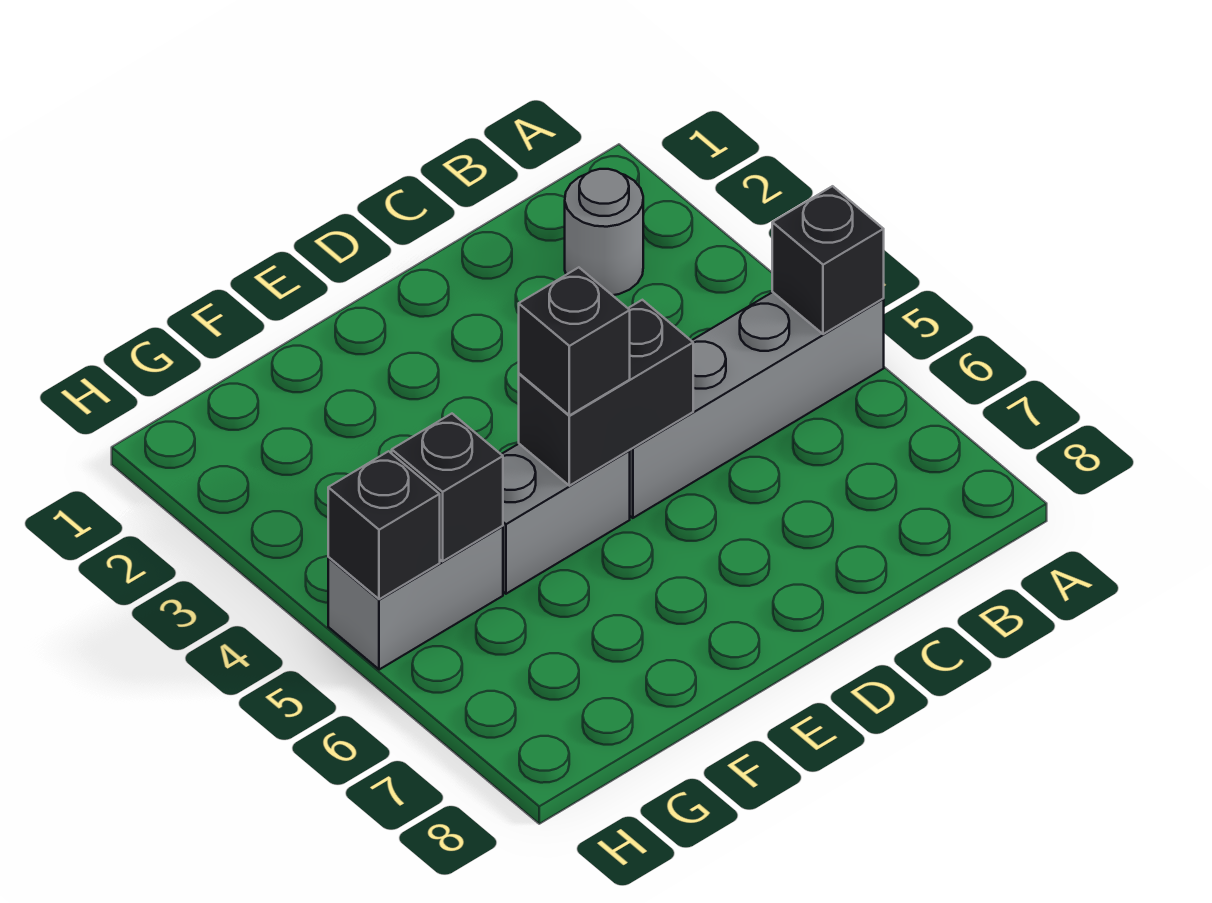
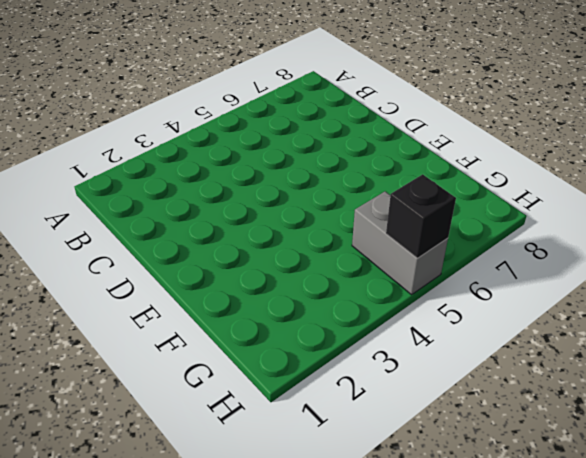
none -> grey brick A5:D5 level 1
none -> grey round brick B2 level 1

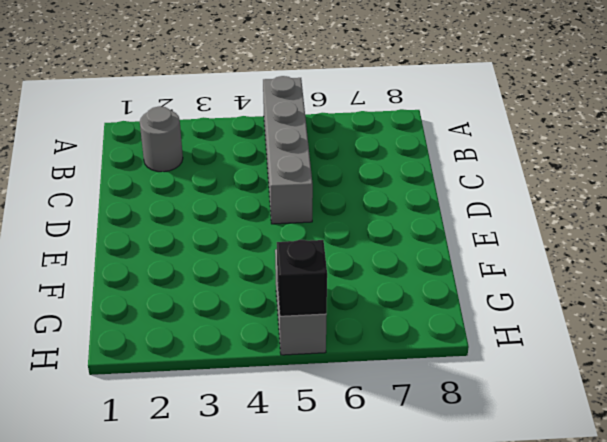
none -> grey brick E5:F5 level 1
none -> black brick A5 level 2

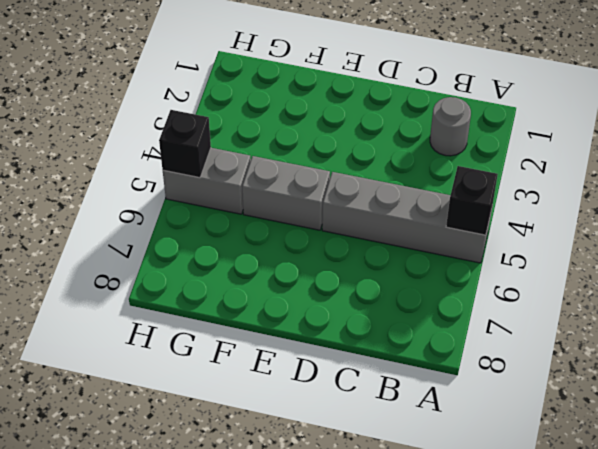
none -> black brick D5:E5 level 2
none -> black brick G5 level 2

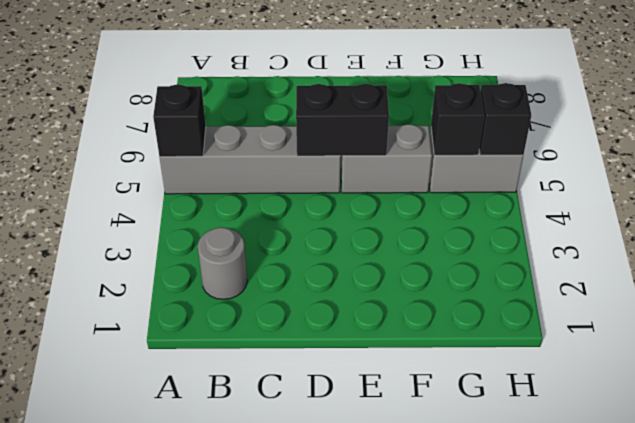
none -> black brick E5 level 3

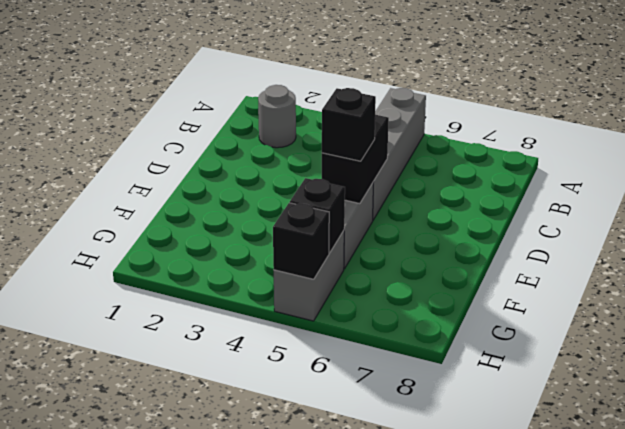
none -> black brick A5 level 2

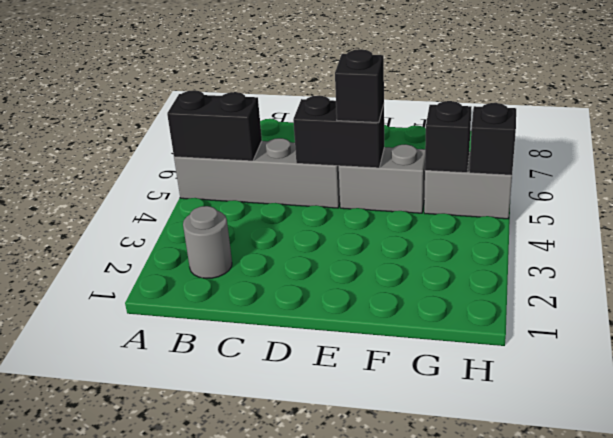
black brick A5:B5 level 2 -> black brick A5 level 2

